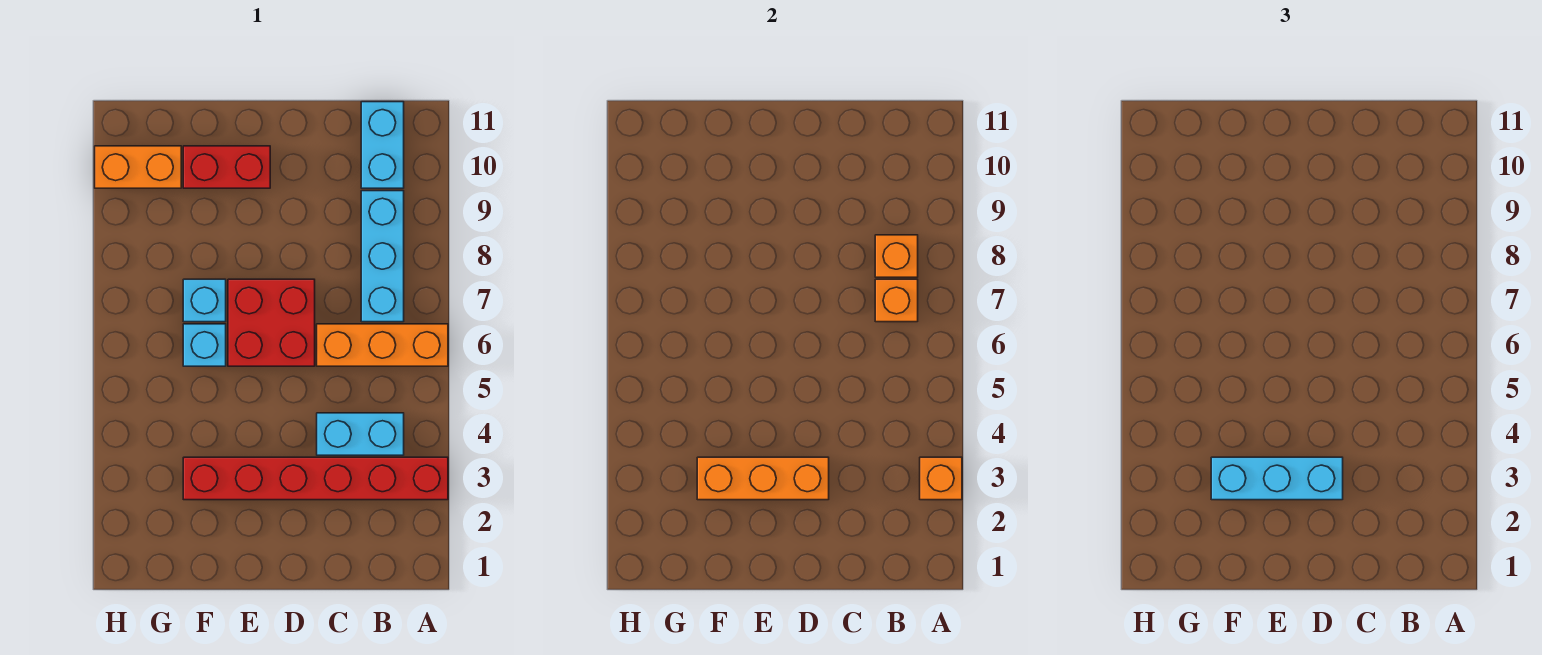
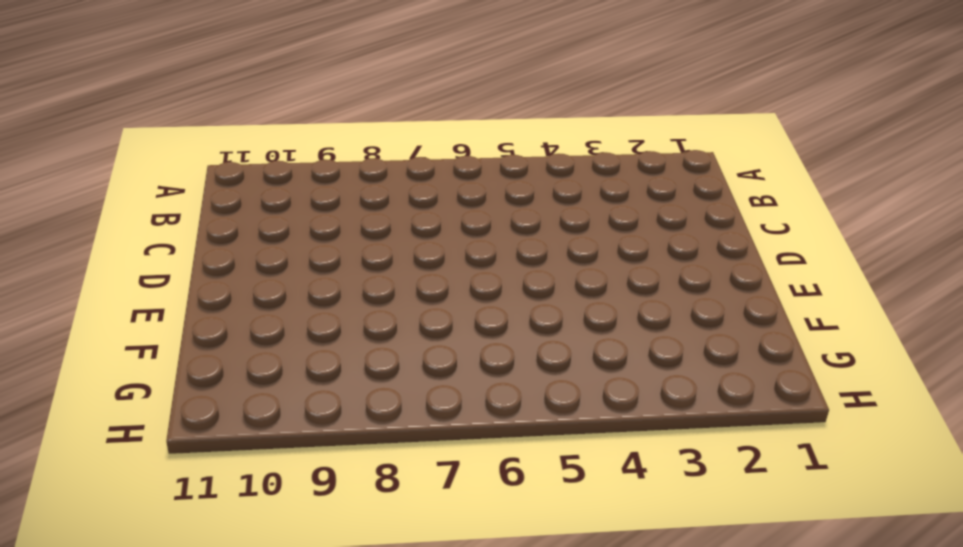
none -> red brick A3:F3 level 1
none -> orange brick A6:C6 level 1
none -> cyan brick B4:C4 level 1

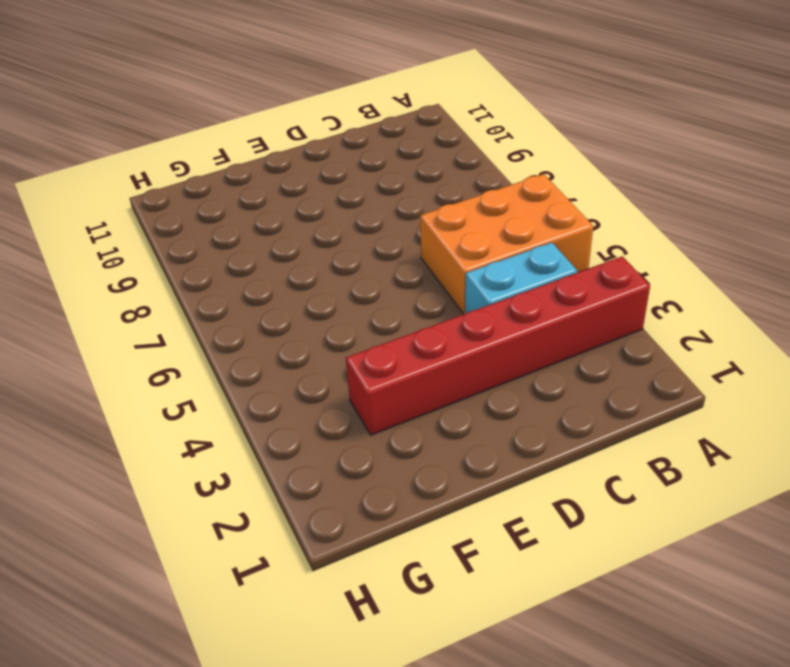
orange brick A5:C6 level 1 -> orange brick A6:C6 level 1
none -> cyan brick B7:B9 level 1
none -> cyan brick B10:B11 level 1
none -> red brick D6:E7 level 1

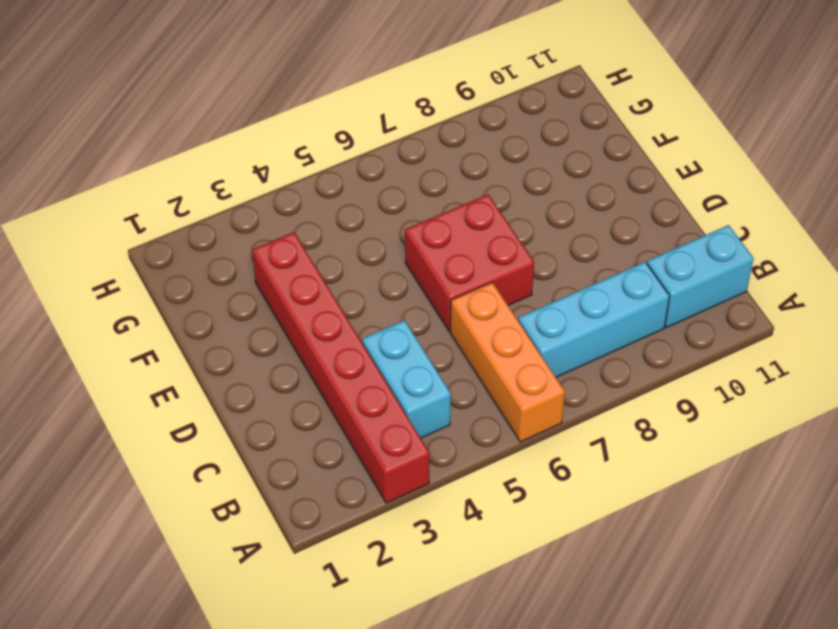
none -> red brick E10:F10 level 1
none -> cyan brick F6 level 1
none -> cyan brick F7 level 1

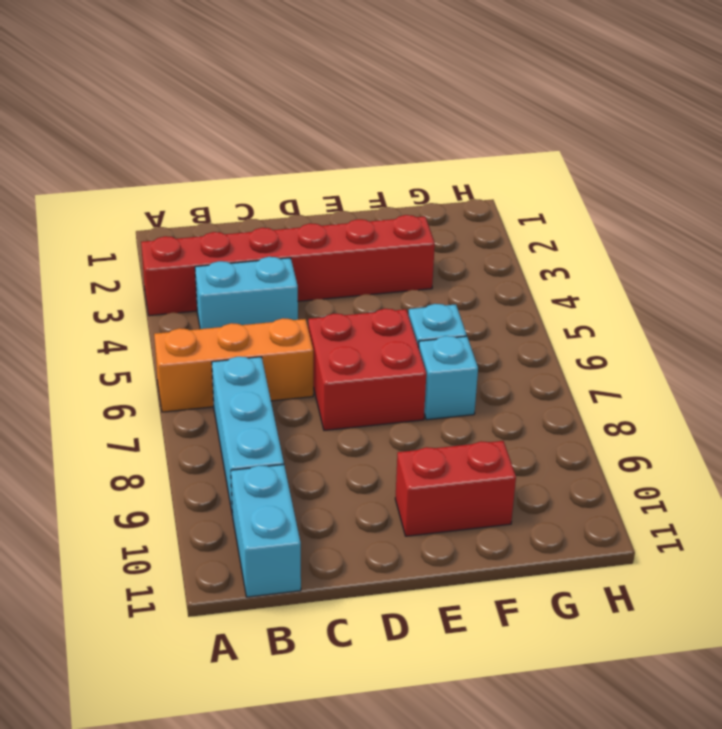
none -> orange brick G10:H10 level 1
none -> orange brick A3 level 2
none -> orange brick B7 level 2

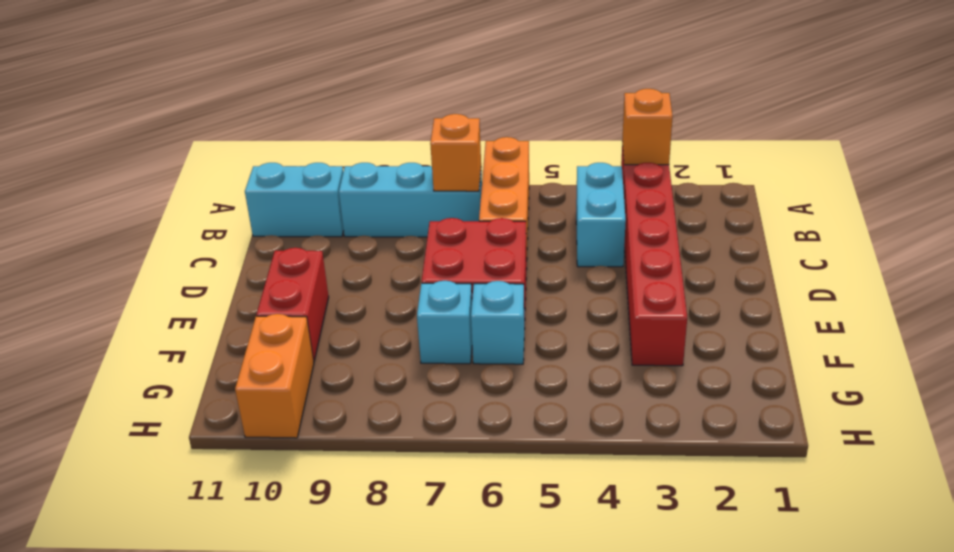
none -> orange brick B8 level 2
none -> orange brick D3:F3 level 2
none -> cyan brick D3:F3 level 3

